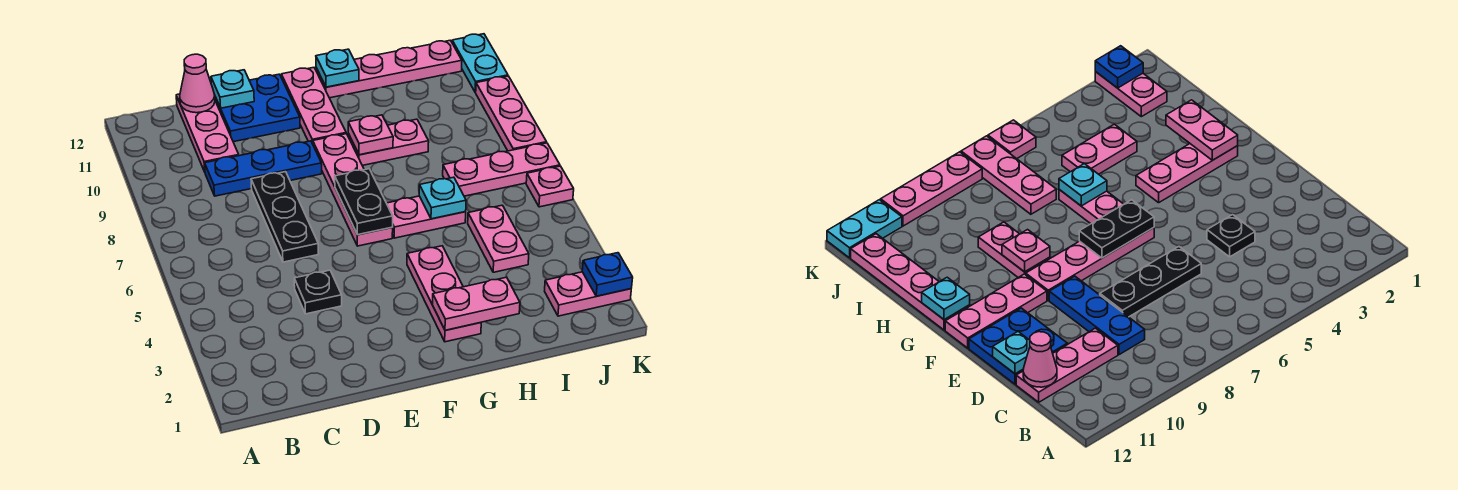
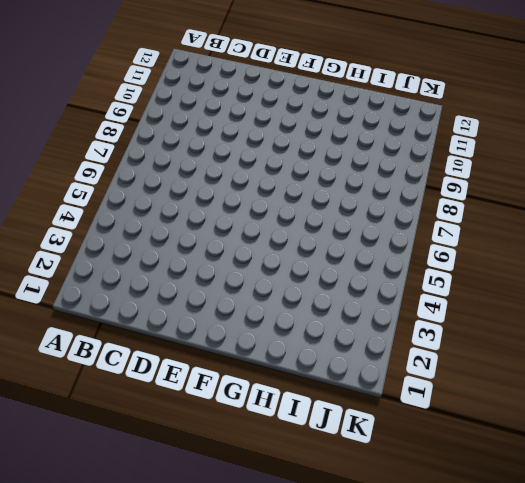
none -> blue plate C9:E9 level 1
none -> pink plate C10:C12 level 1
none -> black plate D4 level 1

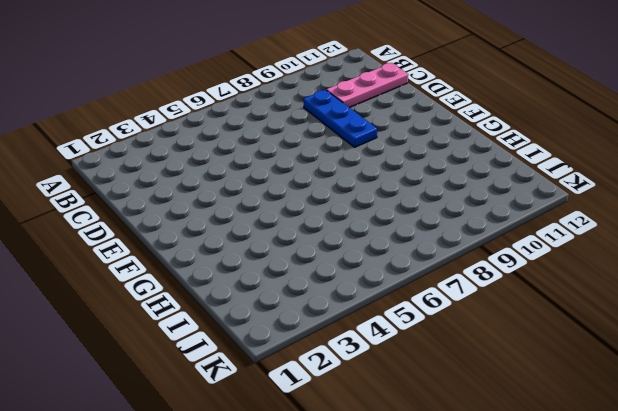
none -> black plate D4 level 1
none -> black plate D6:D8 level 1
none -> blue plate D11:E12 level 1

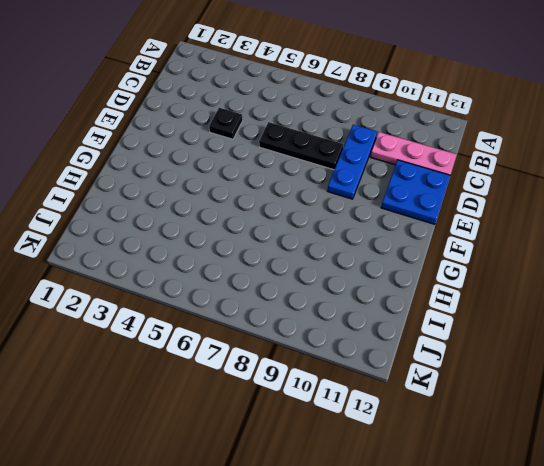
none -> pink plate F6:F9 level 1
none -> pink plate F10:F12 level 1
none -> pink plate G2:G4 level 1

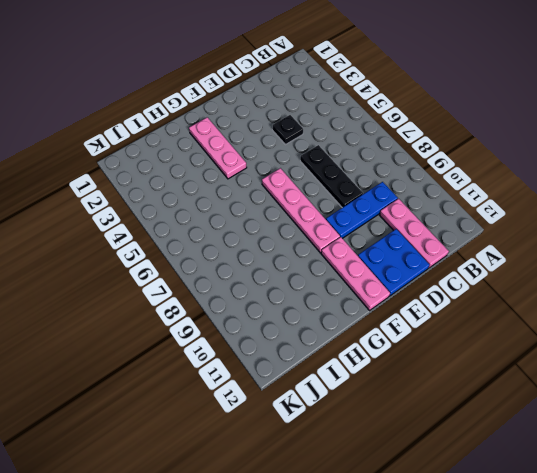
none -> pink plate G6:H6 level 1
none -> pink plate G9:H9 level 1
none -> pink plate G12:J12 level 1

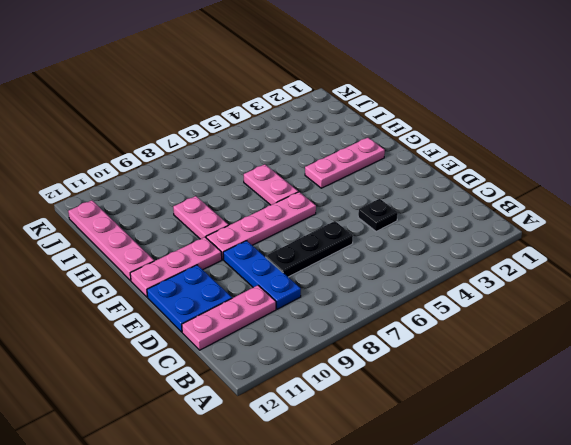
none -> pink plate I4:I5 level 1
none -> pink plate I7:K7 level 1
none -> pink plate J2:K2 level 1

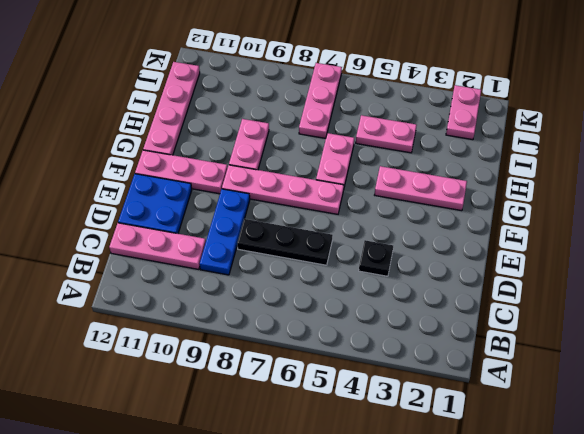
none -> pink plate K6 level 1
none -> pink plate K8:K10 level 1
none -> cyan plate K11:K12 level 1

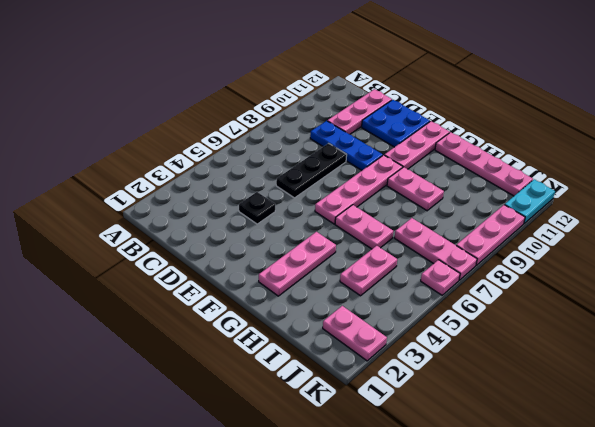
none -> pink cone C12 level 2
none -> cyan plate D12 level 2
none -> black plate F6:F7 level 2

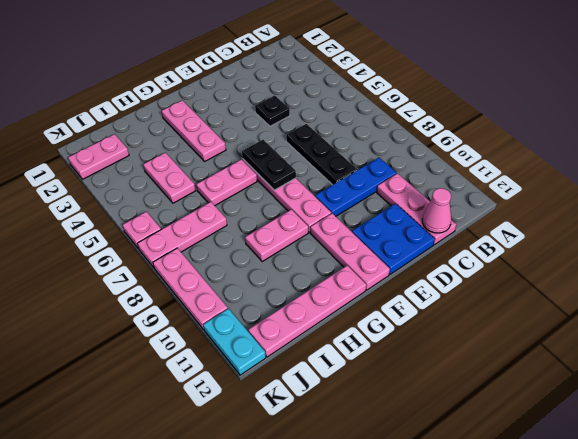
none -> cyan plate D12 level 2
none -> pink plate G2:H2 level 2
none -> pink plate G9 level 2

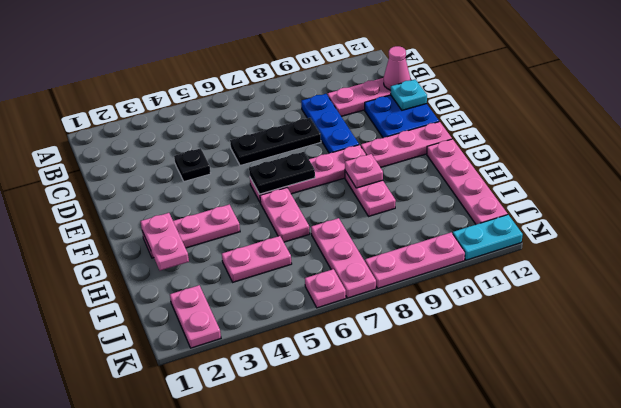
none -> cyan plate G12 level 2
none -> cyan plate H6 level 2
none -> blue plate K2 level 2

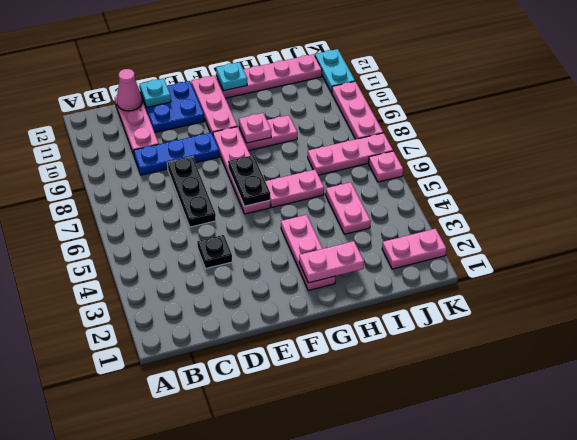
none -> cyan plate H6 level 2
none -> blue plate K2 level 2

